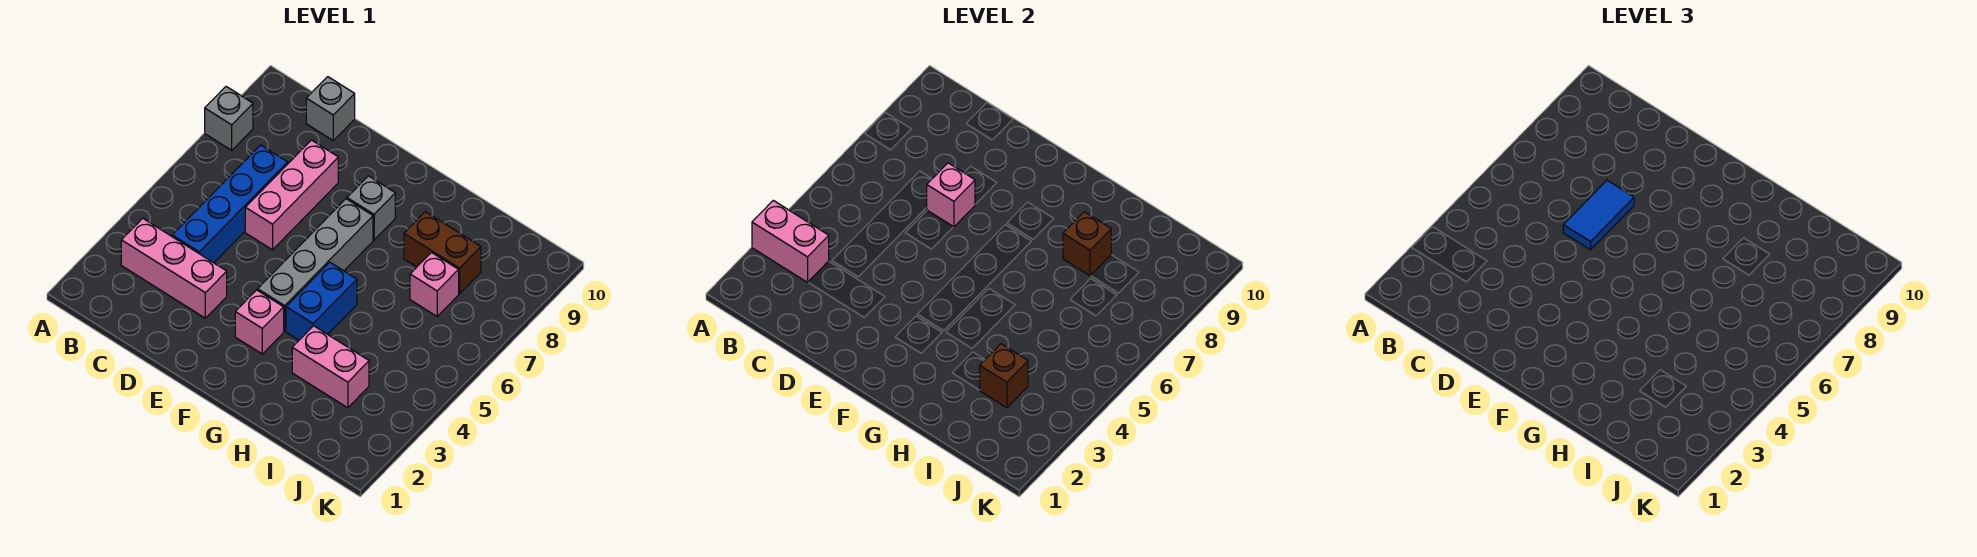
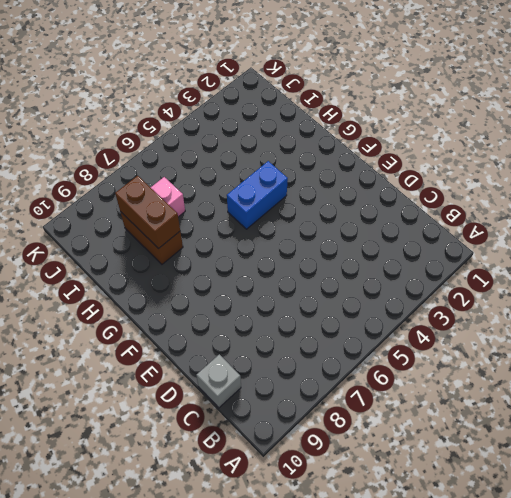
brown brick H8:I8 level 2 -> brown brick H8 level 2
none -> grey brick A8 level 1
none -> pink brick B3:D3 level 1
none -> blue brick C4:C7 level 1

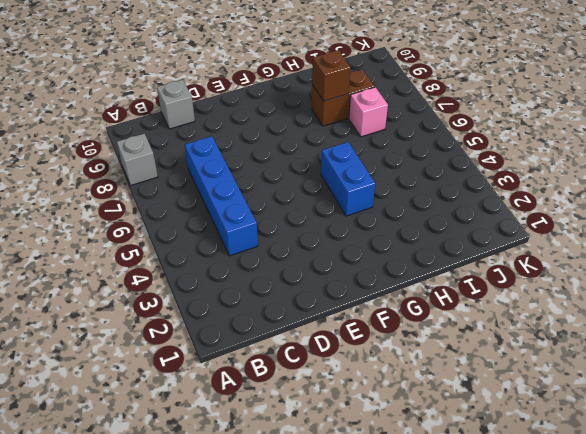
none -> pink brick B3:D3 level 1
none -> pink brick D6:D8 level 1
none -> pink brick F3 level 1

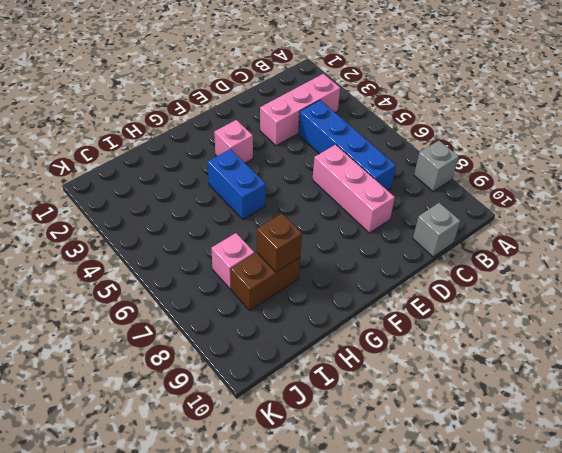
none -> grey brick F4:F7 level 1
none -> grey brick F8 level 1
none -> pink brick H3:I3 level 1

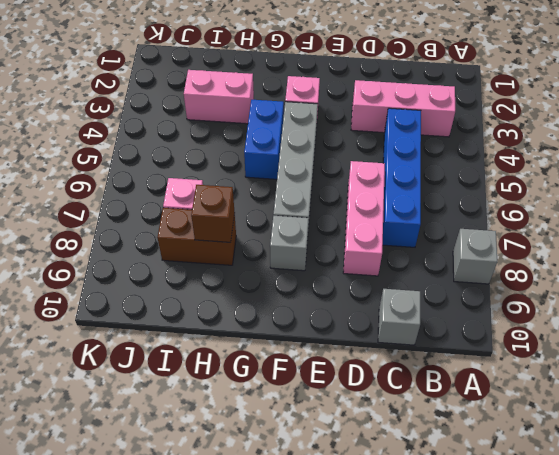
none -> pink brick A3:B3 level 2
none -> pink brick D7 level 2
none -> brown brick I3 level 2

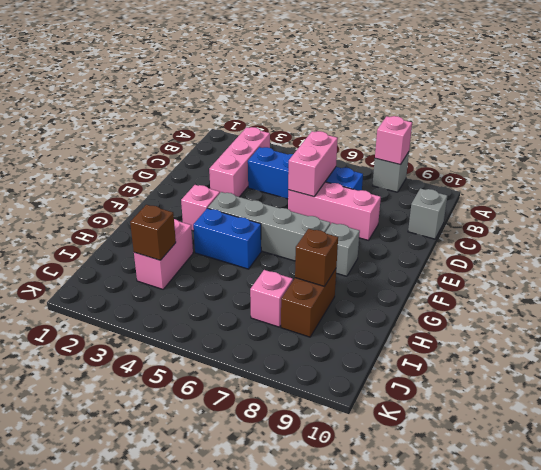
pink brick A8 level 2 -> pink brick D7 level 2
pink brick C6:D6 level 2 -> pink brick A3:B3 level 2
none -> blue tile D6:D7 level 3

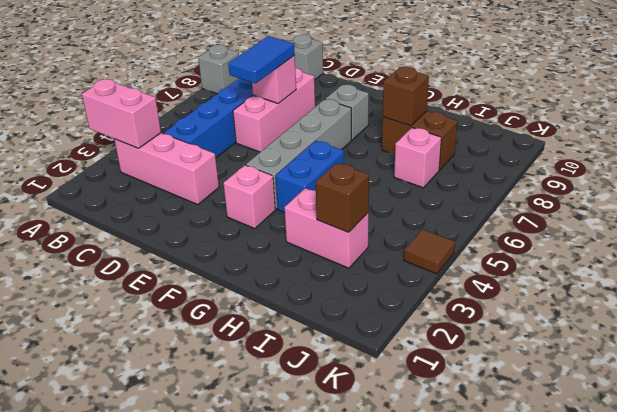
brown tile K4 level 1 -> none

